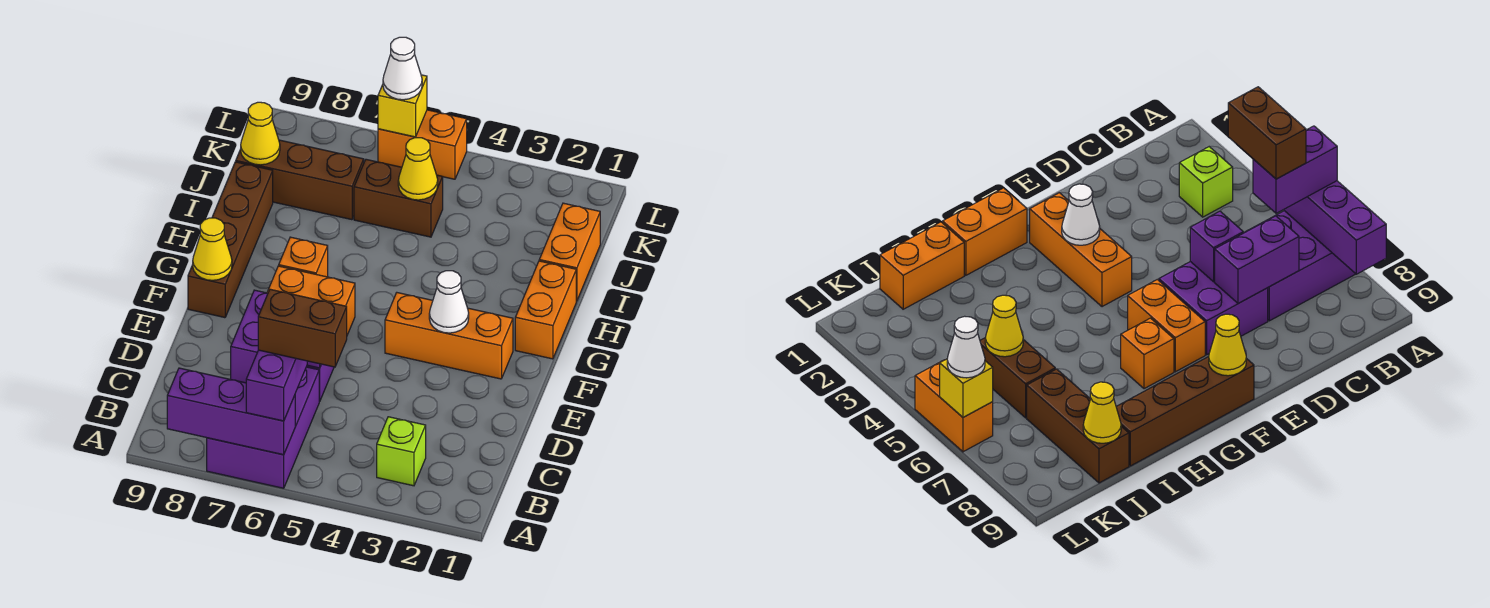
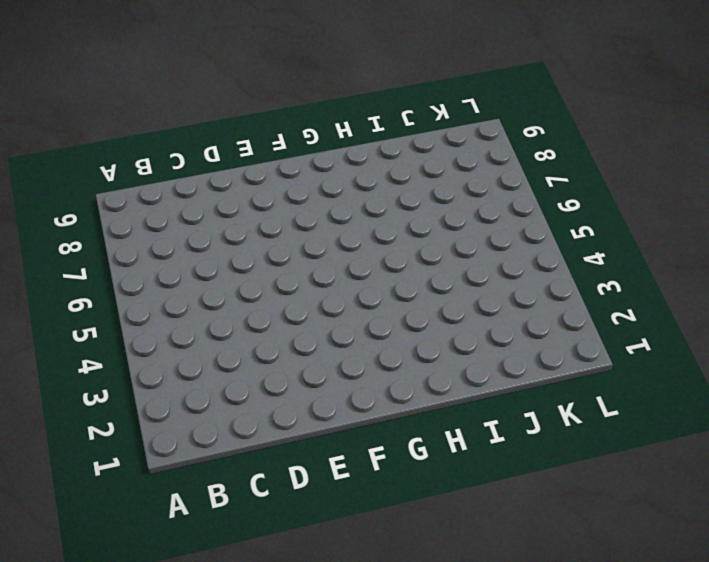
none -> purple brick A6:C7 level 1
none -> lime brick B3 level 1
none -> purple brick D6:E7 level 1

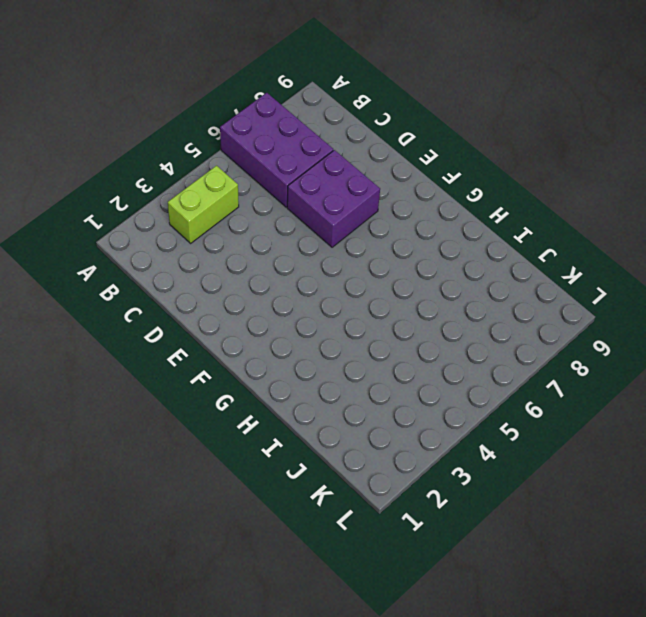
lime brick B3:B4 level 1 -> lime brick B3 level 1
none -> orange brick F2:F4 level 1
none -> orange brick F6:F7 level 1
none -> brown brick F9:I9 level 1

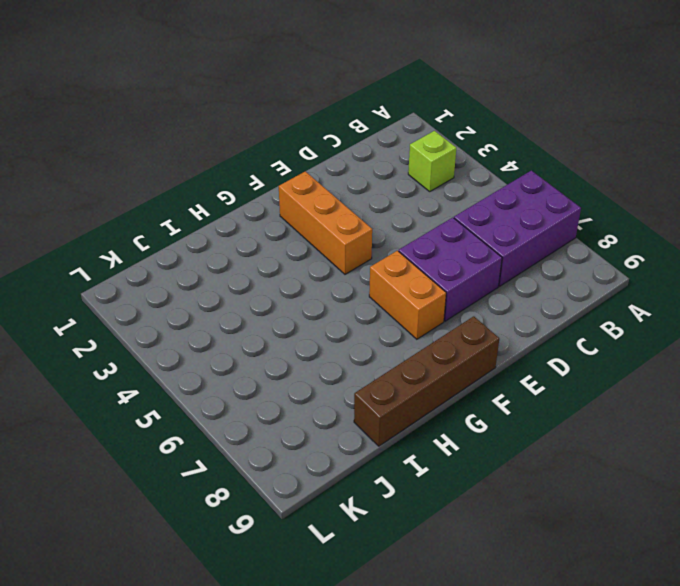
none -> orange brick G1:H1 level 1
none -> orange brick G7 level 1
none -> orange brick I1:J1 level 1

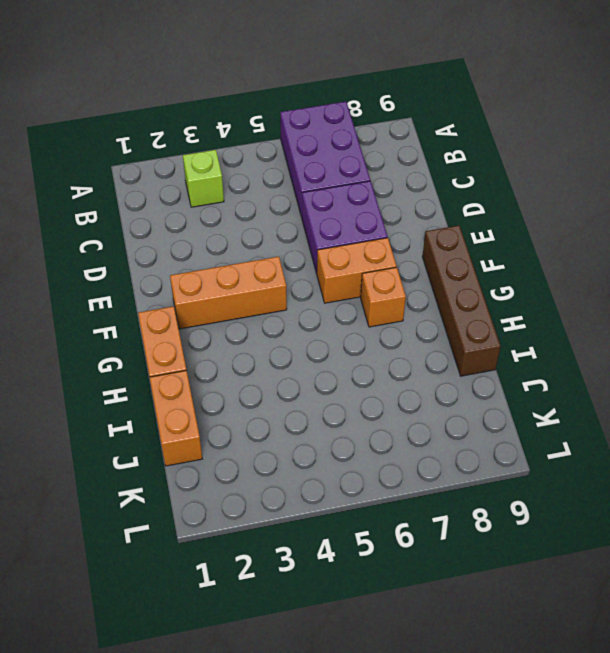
none -> brown brick J5:J6 level 1
none -> brown brick J7:J9 level 1
none -> orange brick L5:L6 level 1

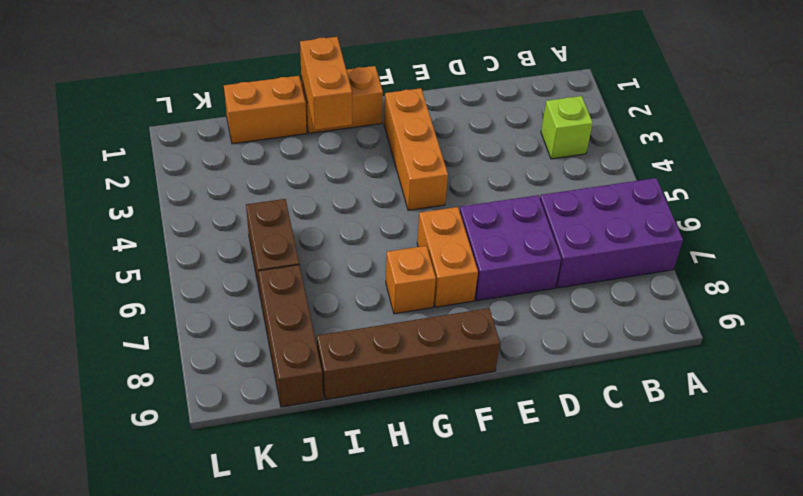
orange brick H1:H2 level 2 -> orange brick L5:L6 level 1
none -> purple brick A6:A8 level 2
none -> purple brick C7:D7 level 2
none -> purple brick D6 level 2

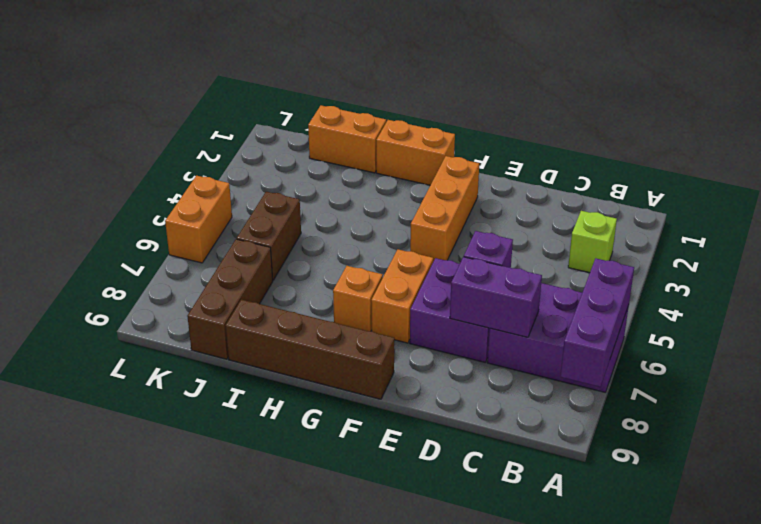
none -> white cone F3 level 2
none -> yellow cone F9 level 2
none -> yellow cone J5 level 2

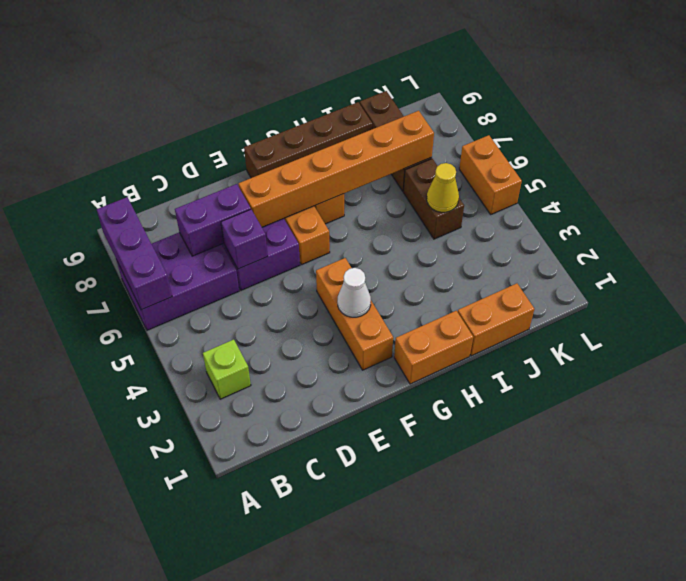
orange brick E7:J7 level 2 -> none
none -> yellow cone F9 level 2
none -> yellow cone J9 level 2
none -> yellow brick L6 level 2

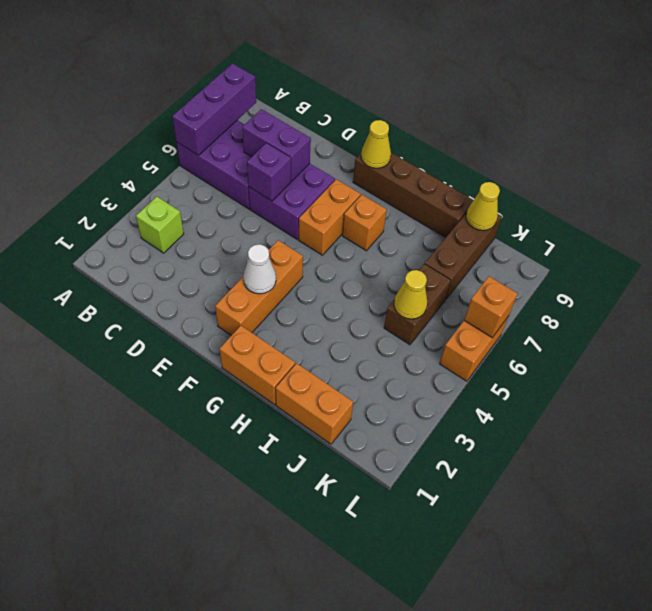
orange brick L6 level 2 -> yellow brick L6 level 2
none -> purple brick A6:B6 level 3
none -> white cone L6 level 3
none -> brown brick B5:B6 level 4

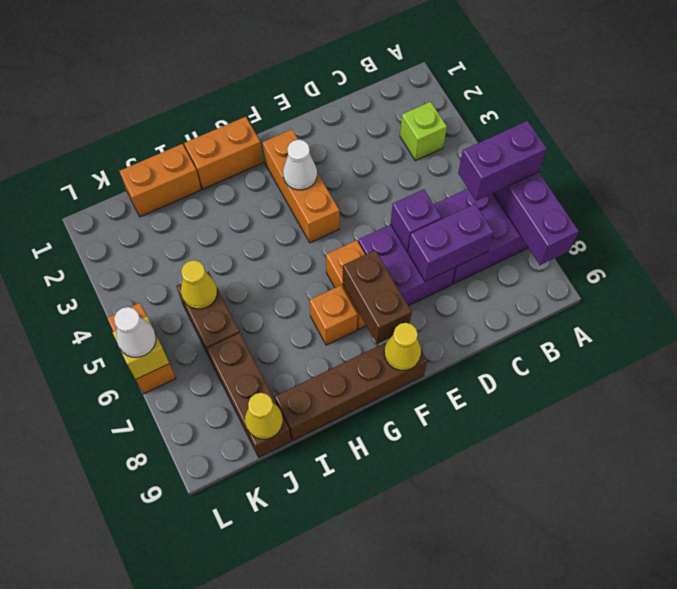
brown brick F7:F8 level 2 -> brown brick B5:B6 level 4

